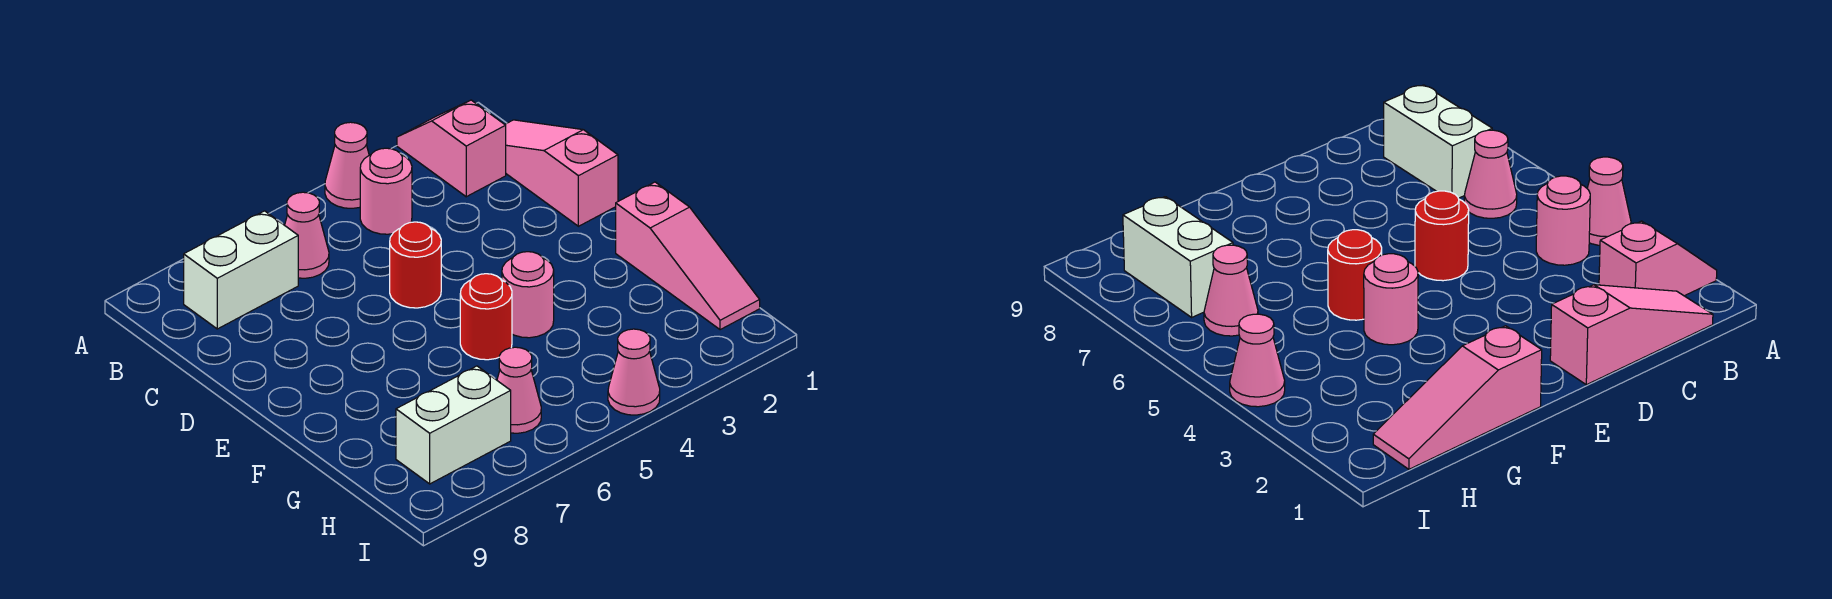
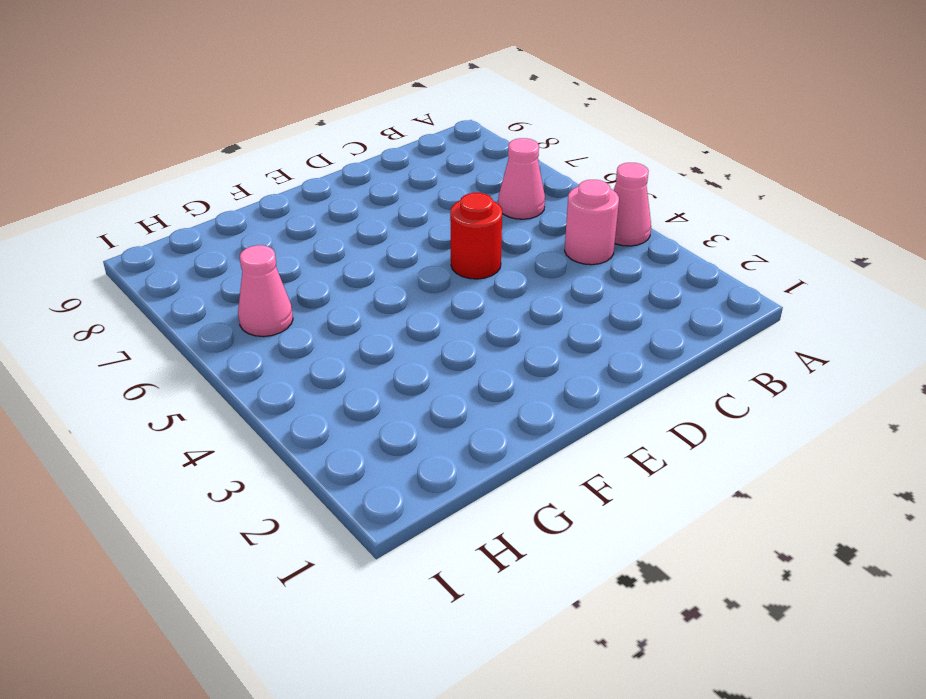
none -> pink slope A2:B2 level 1 top B
none -> pink slope B1:D1 level 1 top D
none -> white brick B7:B8 level 1

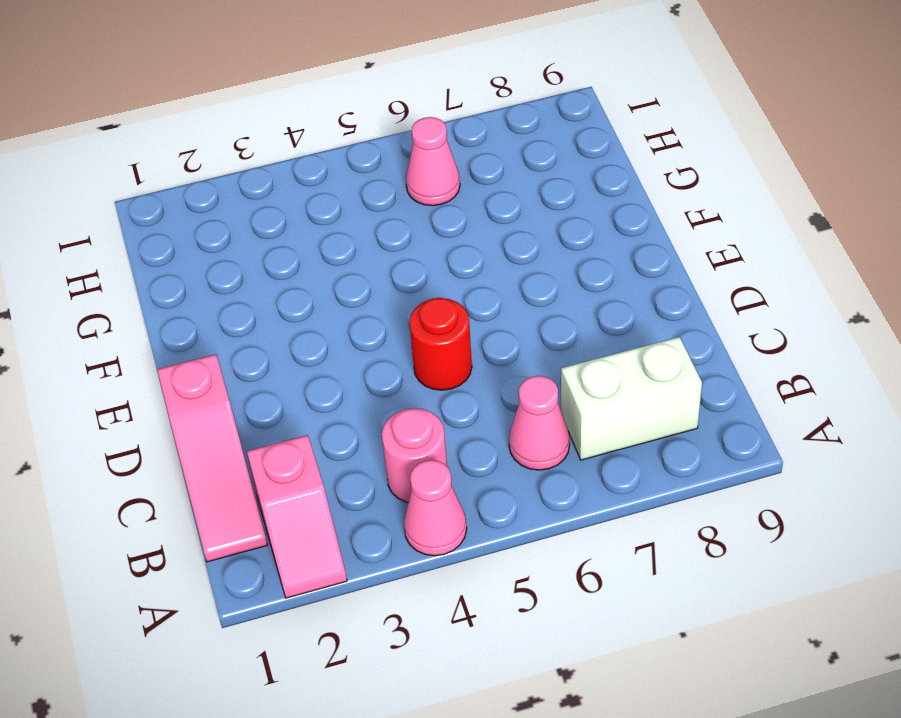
none -> pink slope F1:H1 level 1 top F
none -> pink round brick F4 level 1
none -> red round brick F5 level 1

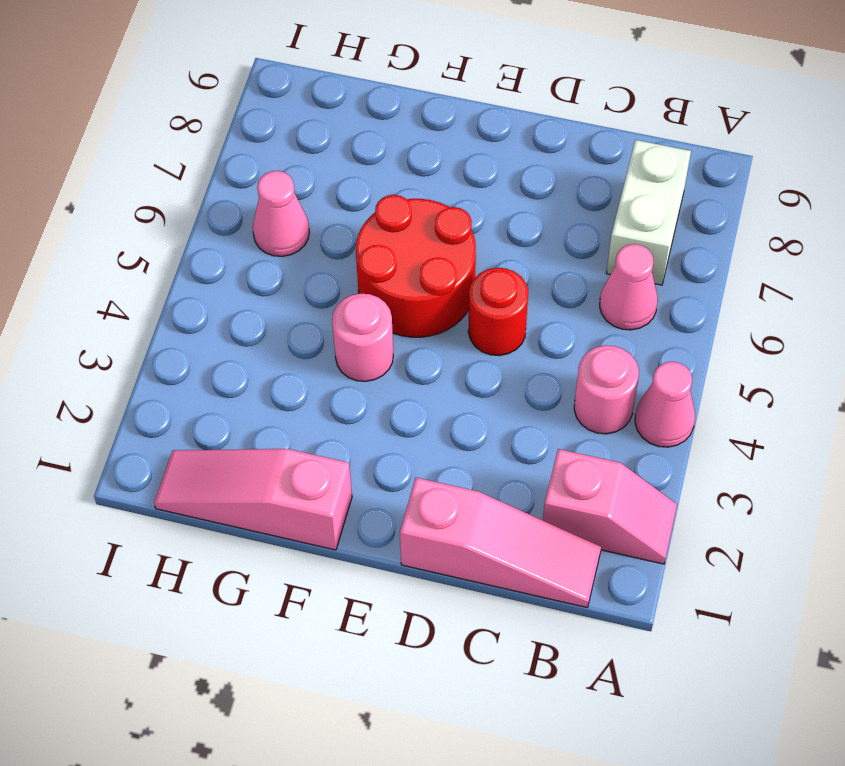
red round brick E5:F6 level 1 -> red round brick F5 level 1
none -> white brick H7:H8 level 1
none -> pink cone I4 level 1

